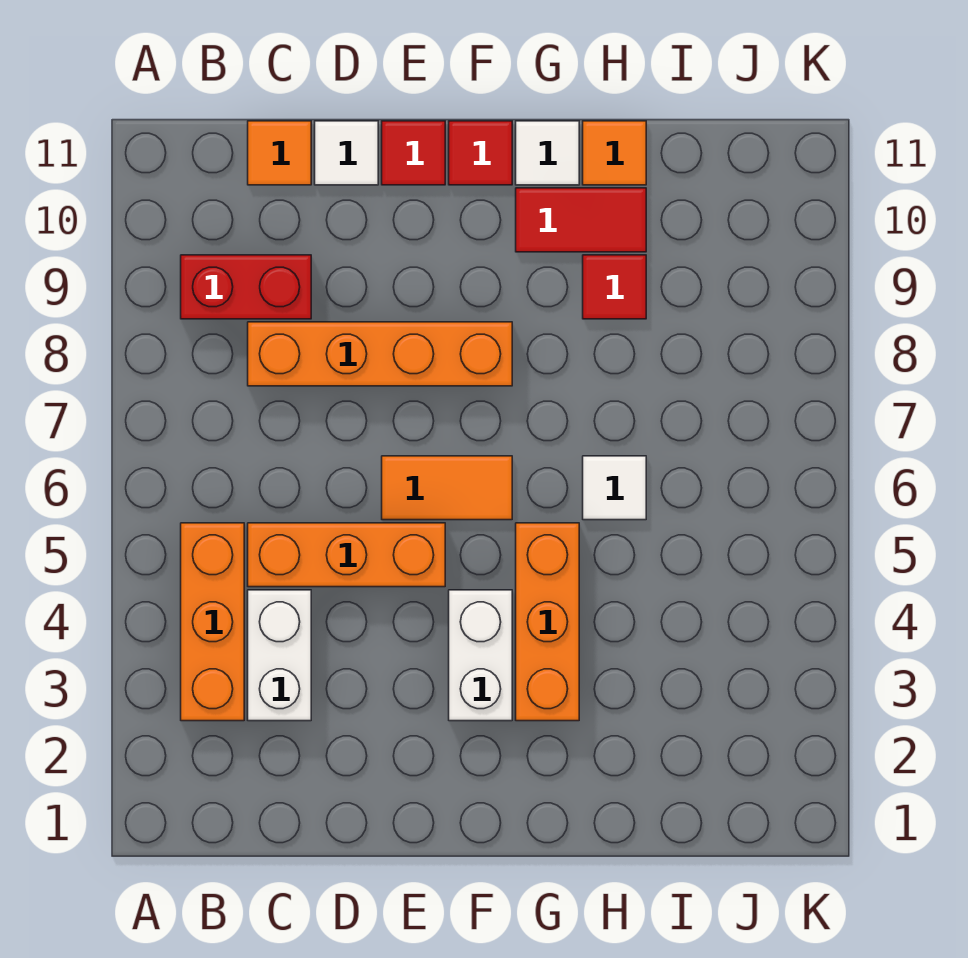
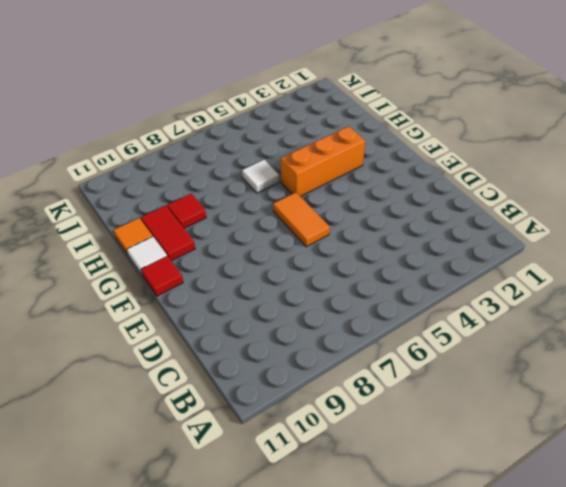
none -> orange brick B3:B5 level 1
none -> red brick B9:C9 level 1
none -> white brick C3:C4 level 1

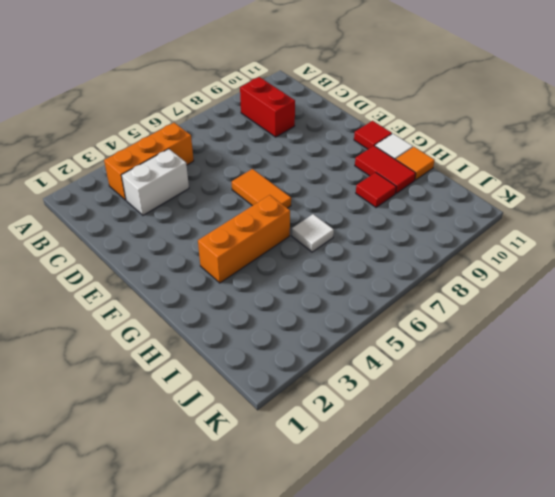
none -> orange brick C5:E5 level 1
none -> orange brick C8:F8 level 1
none -> orange tile C11 level 1

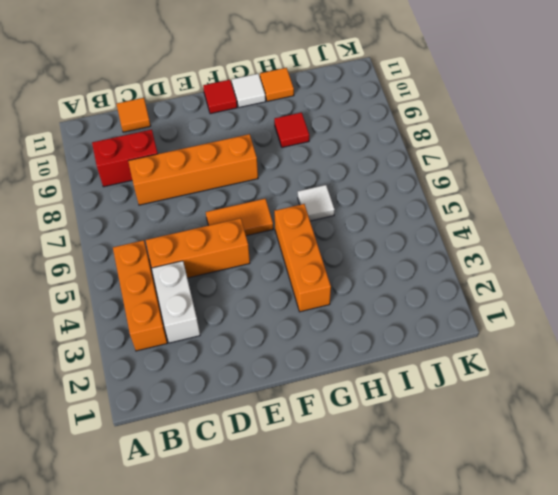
none -> white tile D11 level 1
none -> red tile E11 level 1
none -> white brick F3:F4 level 1

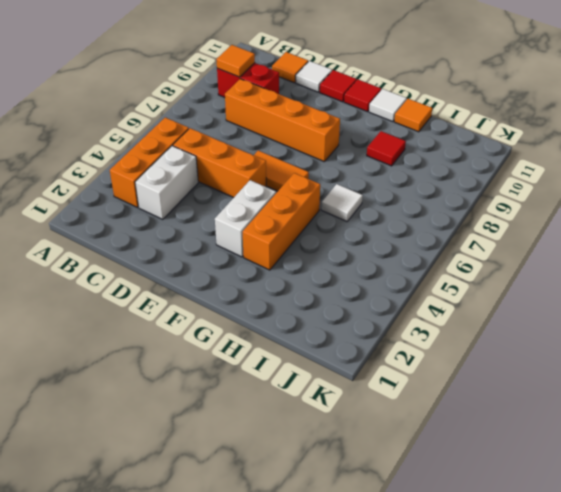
orange tile B9 level 2 -> none
none -> red tile G10:H10 level 1

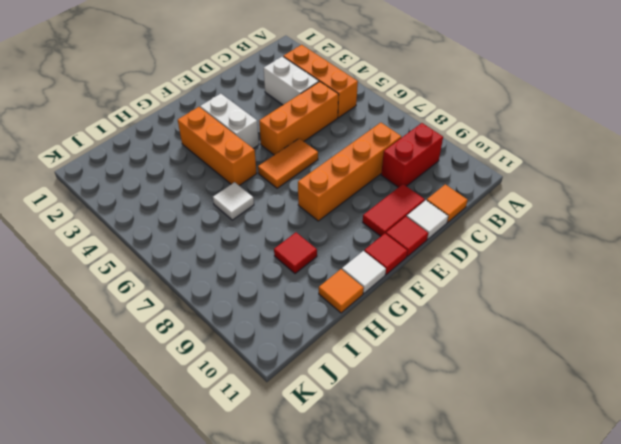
red tile D10:E10 level 1 -> red tile G10:H10 level 1

